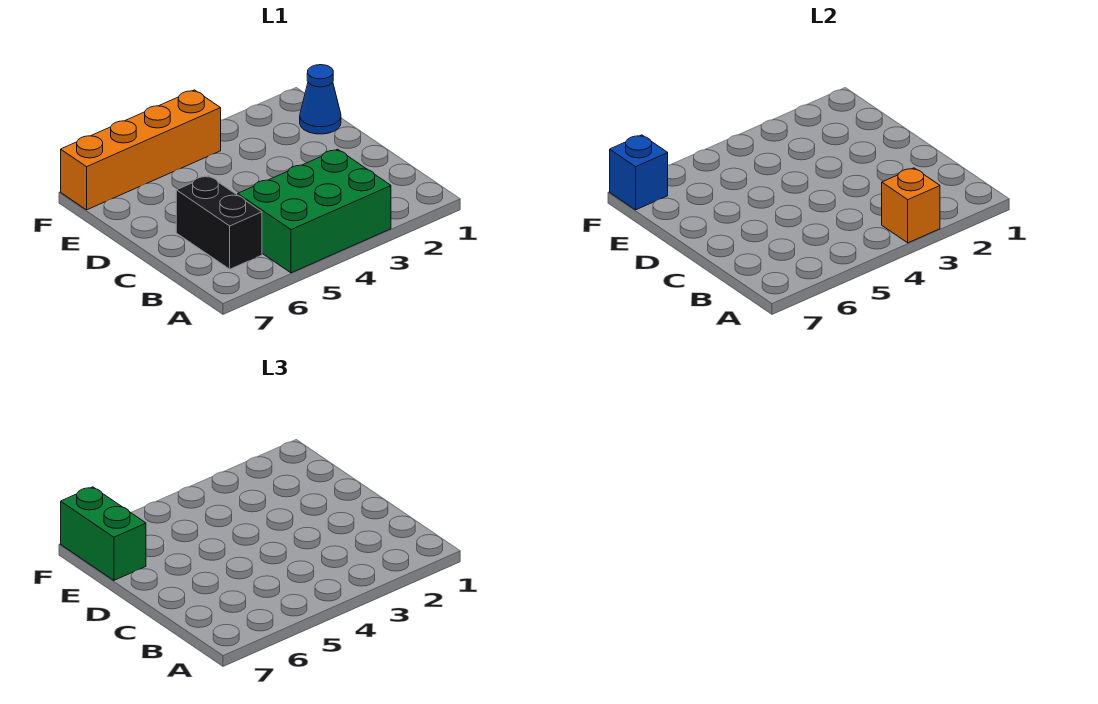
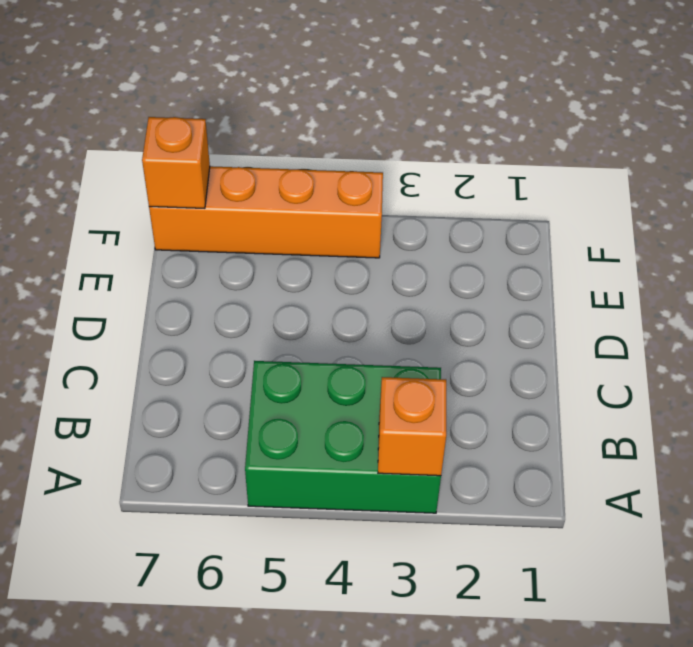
orange brick F7 level 2 -> blue brick F7 level 2
none -> black brick B6:C6 level 1
none -> blue cone E1 level 1

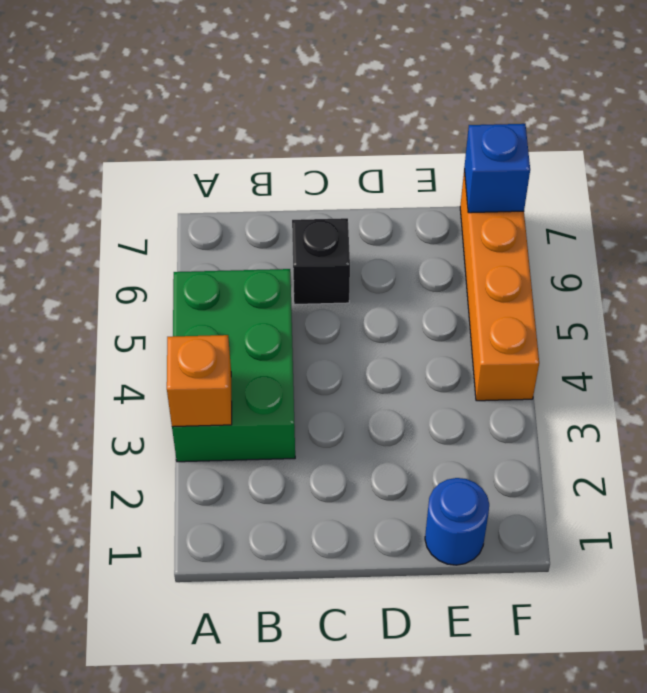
black brick C6 level 1 -> black brick B6:C6 level 1
blue round brick E1 level 1 -> blue cone E1 level 1
none -> green brick E7:F7 level 3

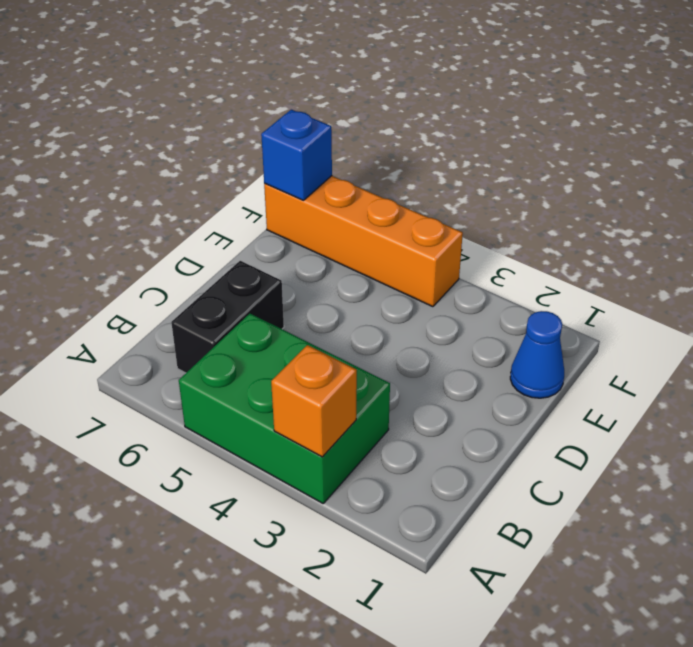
none -> green brick E7:F7 level 3

